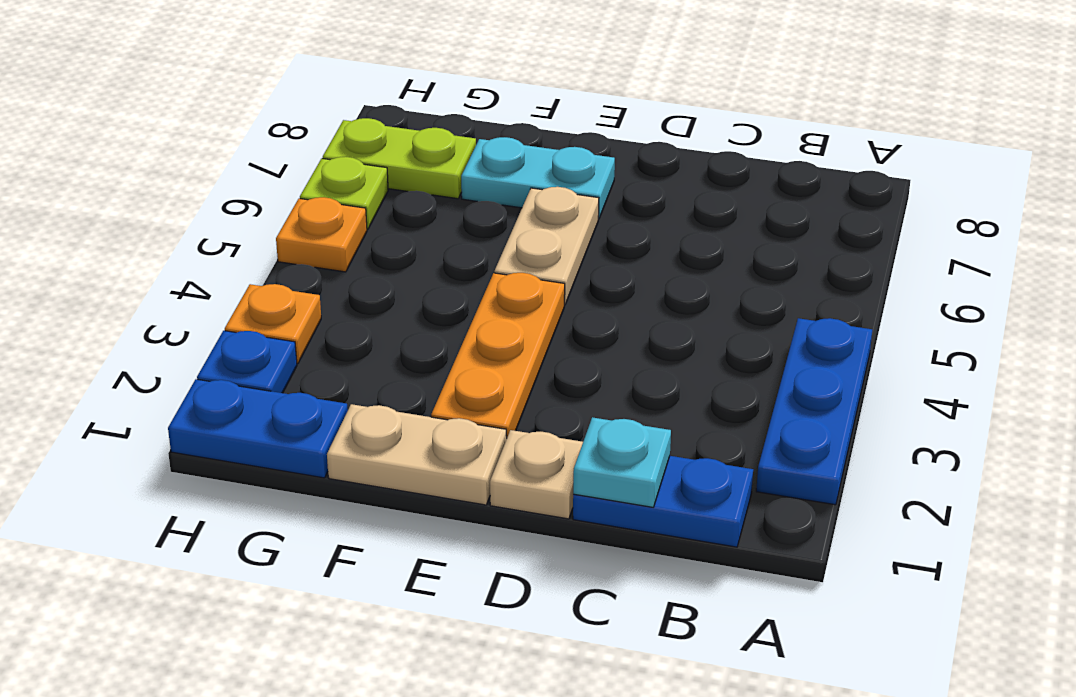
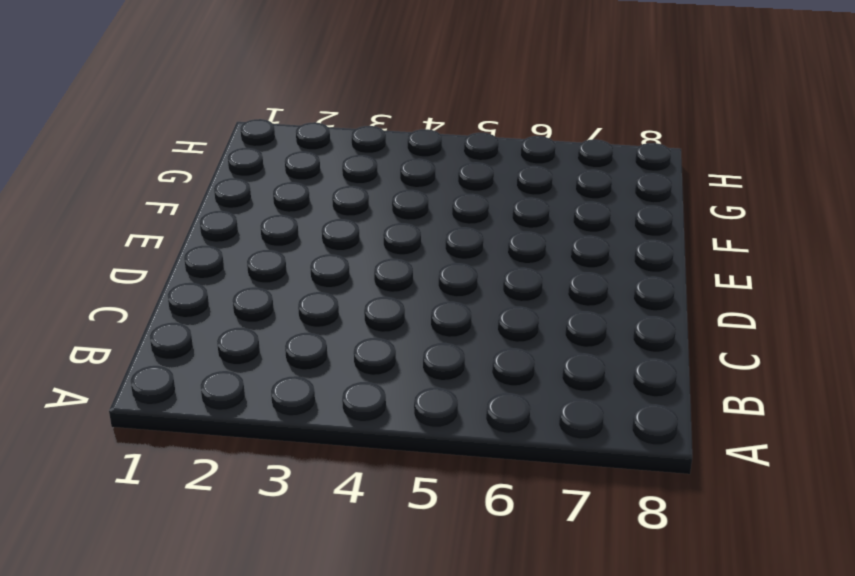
none -> blue plate A2:A4 level 1
none -> blue plate B1:C1 level 1
none -> tan plate D1 level 1

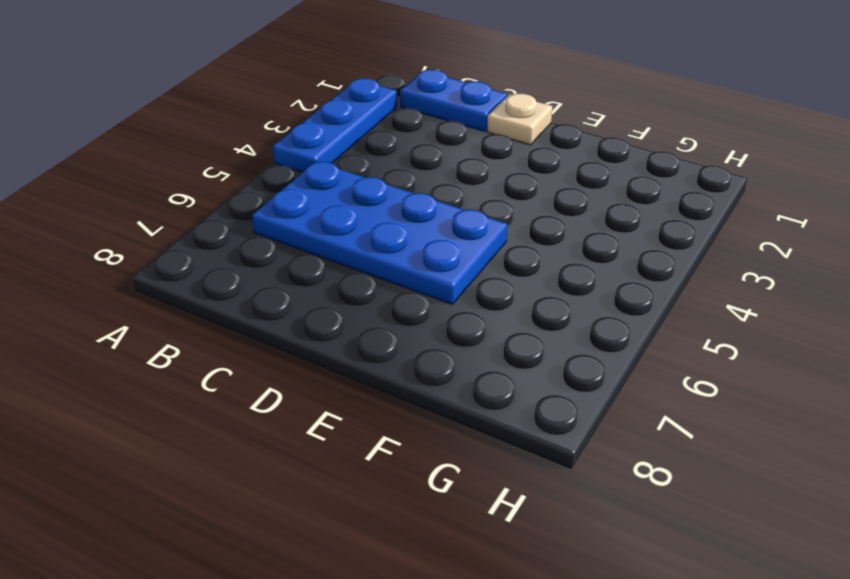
blue plate B5:E6 level 1 -> tan plate E5:E6 level 1
none -> tan plate E1:F1 level 1
none -> orange plate E2:E4 level 1
none -> cyan plate E7:F7 level 1

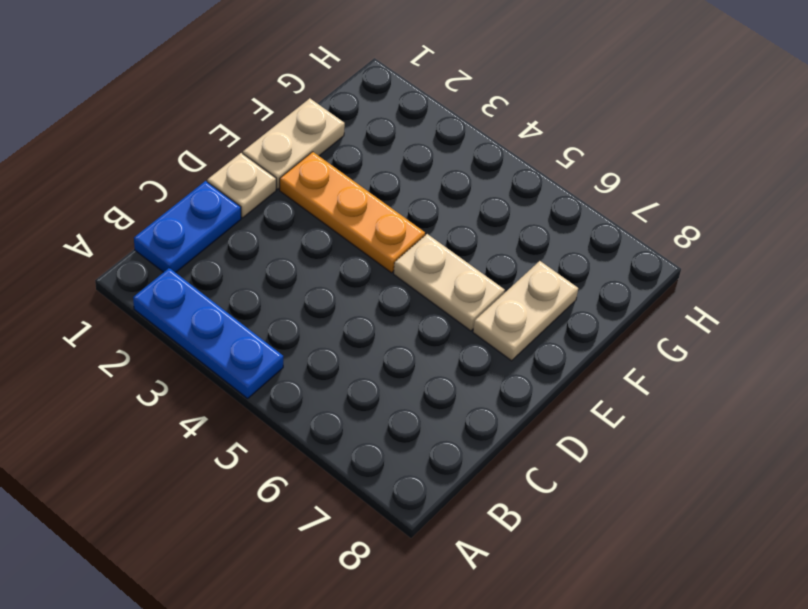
tan plate E7:F7 level 1 -> cyan plate E7:F7 level 1
none -> blue plate G1:H1 level 1
none -> lime plate G7:H7 level 1
none -> blue plate H2 level 1

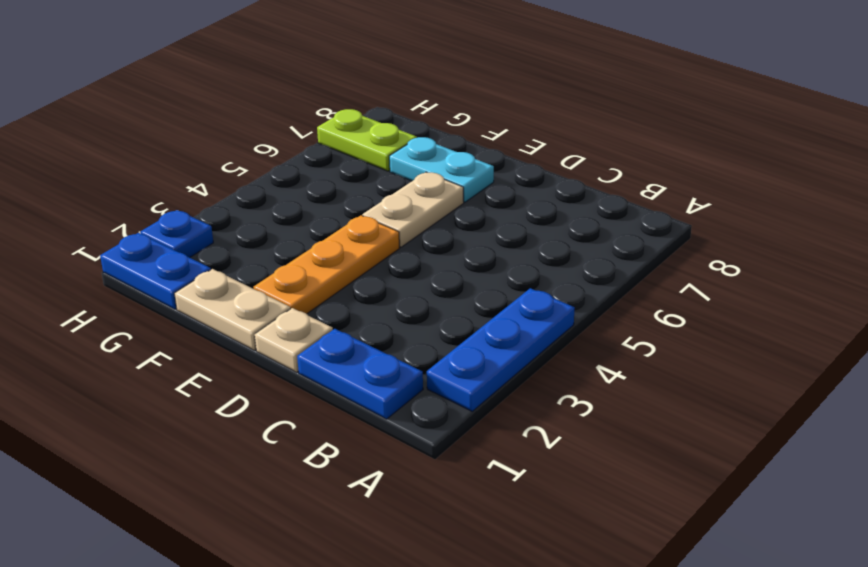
none -> orange plate H3 level 1
none -> orange plate H5 level 1
none -> lime plate H6 level 1

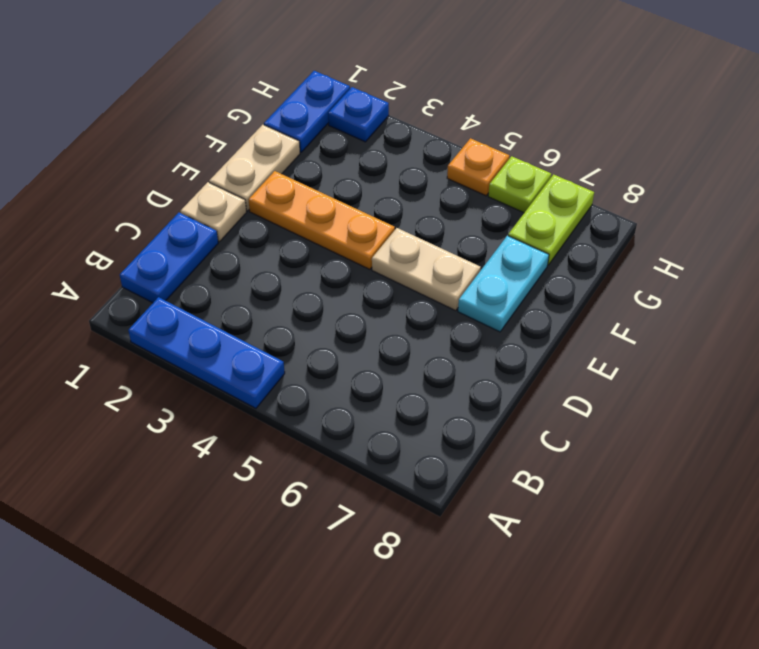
none -> orange plate H3 level 1
none -> cyan plate C1 level 2

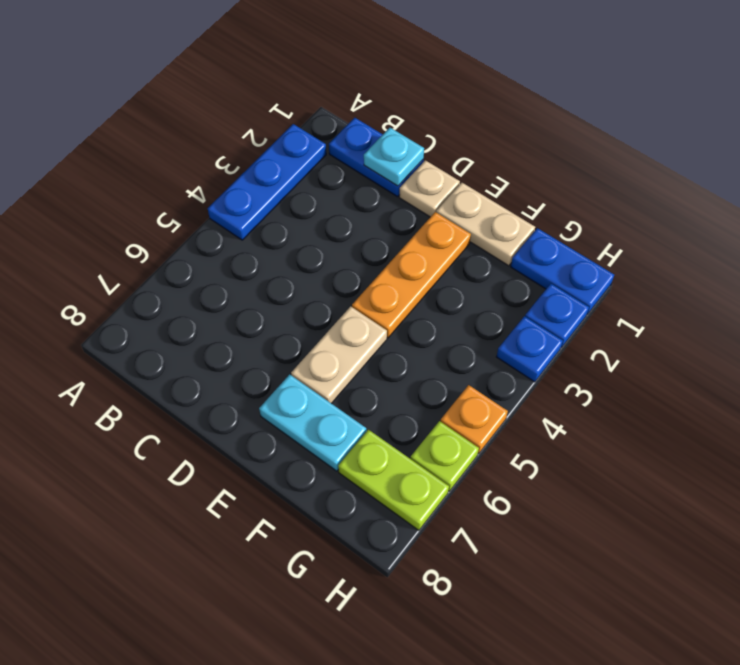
blue plate H3 level 1 -> orange plate H3 level 1

